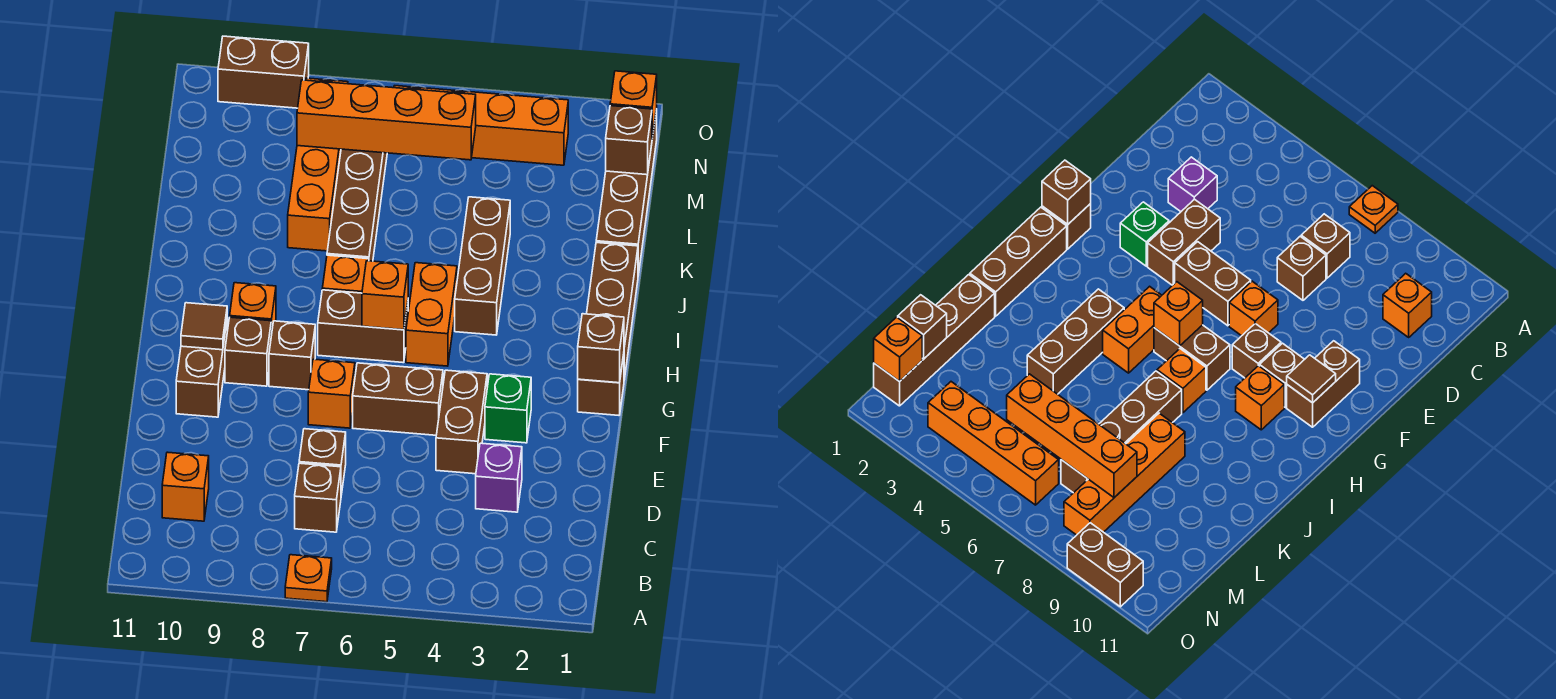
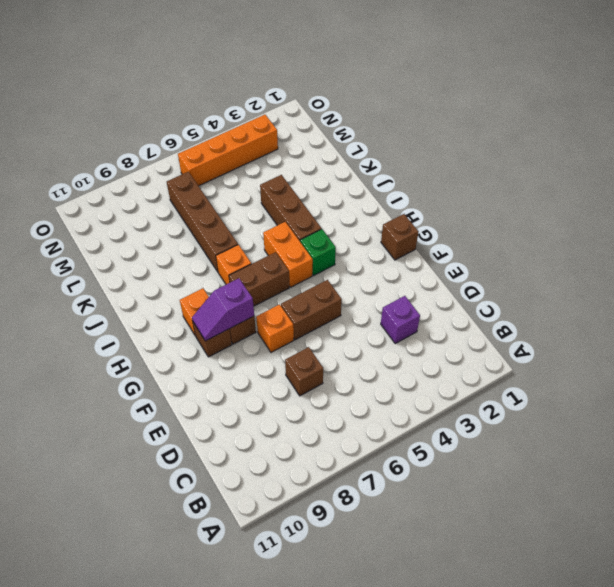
purple slope G8:G9 level 2 top 8 -> none
green brick H4 level 1 -> green brick F3 level 1
none -> orange plate A7 level 1
none -> brown brick C7 level 1
none -> orange brick C10 level 1
none -> brown brick E4:F4 level 1

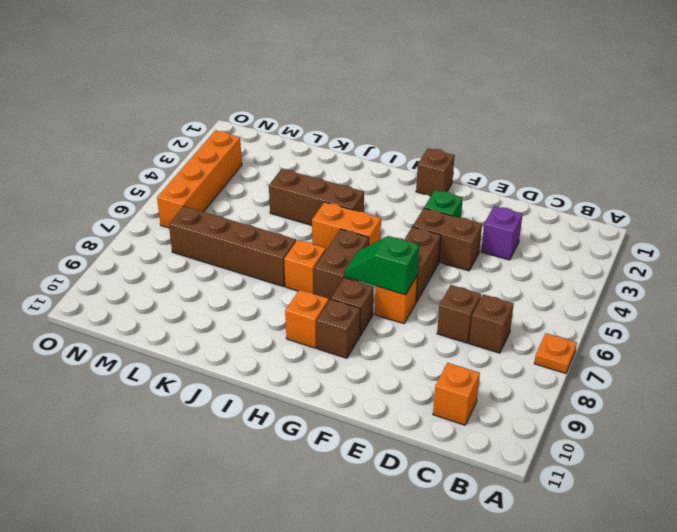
green slope F7:G7 level 2 top F -> none
none -> brown brick F10:G10 level 1
none -> brown brick H1:J1 level 1
none -> brown brick K1:N1 level 1
none -> orange brick K8:N8 level 1

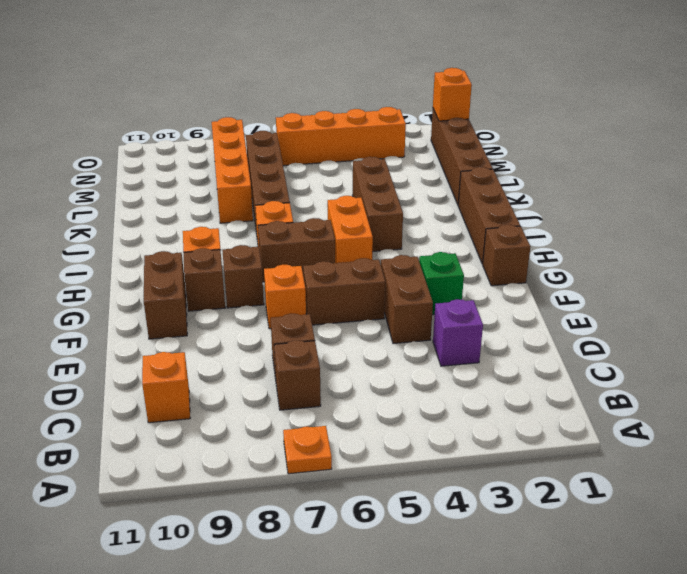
none -> brown brick O9:O10 level 1
none -> brown brick G1 level 2
none -> brown tile G10 level 2
none -> orange brick H6 level 2

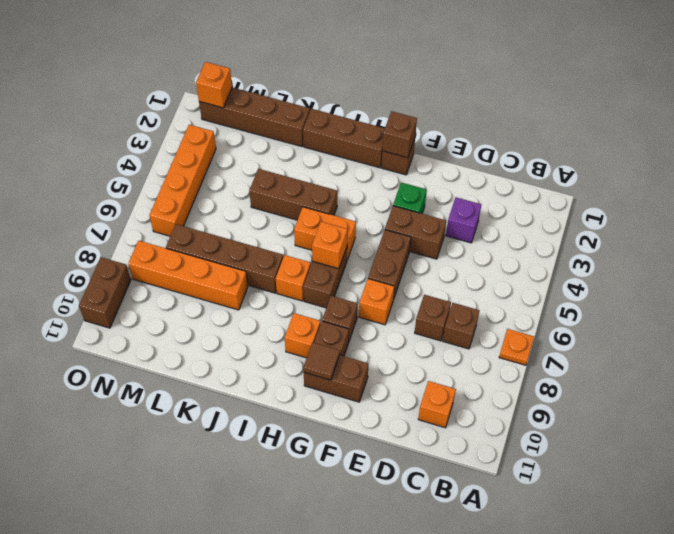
none -> brown brick M1 level 2
none -> orange brick M5:M8 level 2

